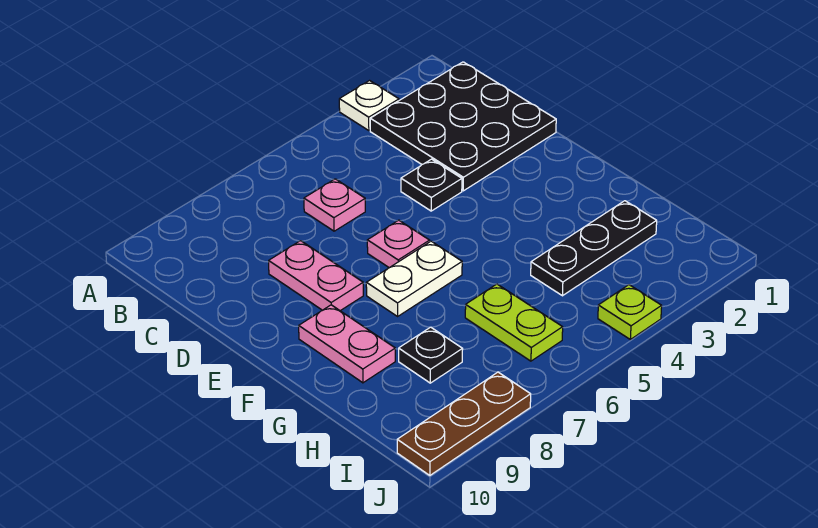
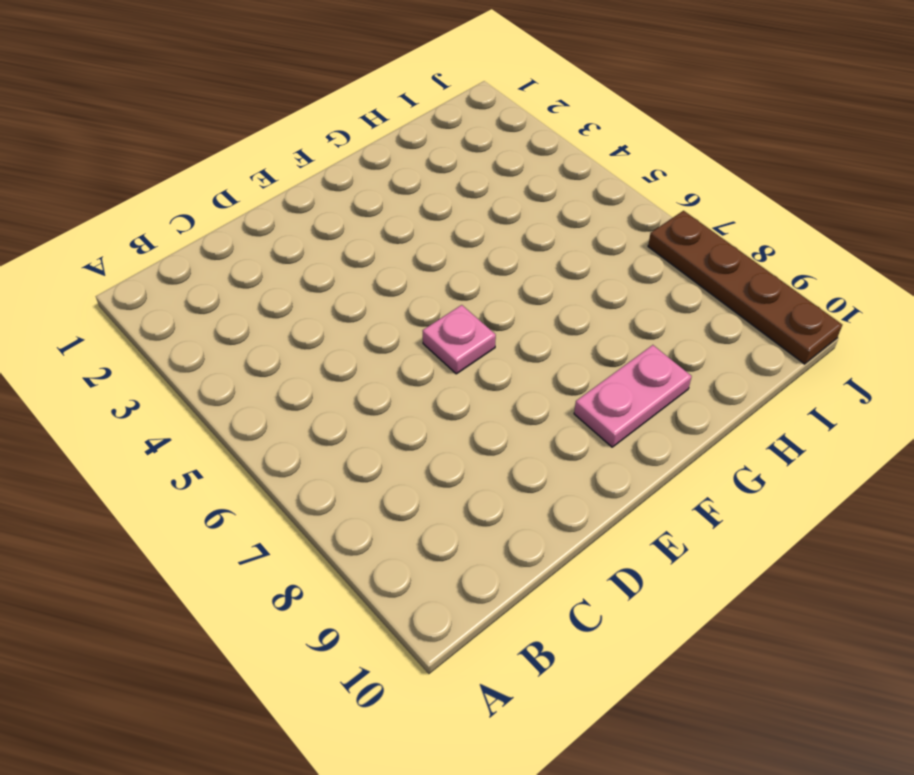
brown plate J7:J10 level 1 -> brown plate J8:J10 level 1
none -> white plate A3 level 1
none -> black plate B1:D3 level 1
none -> pink plate C6 level 1

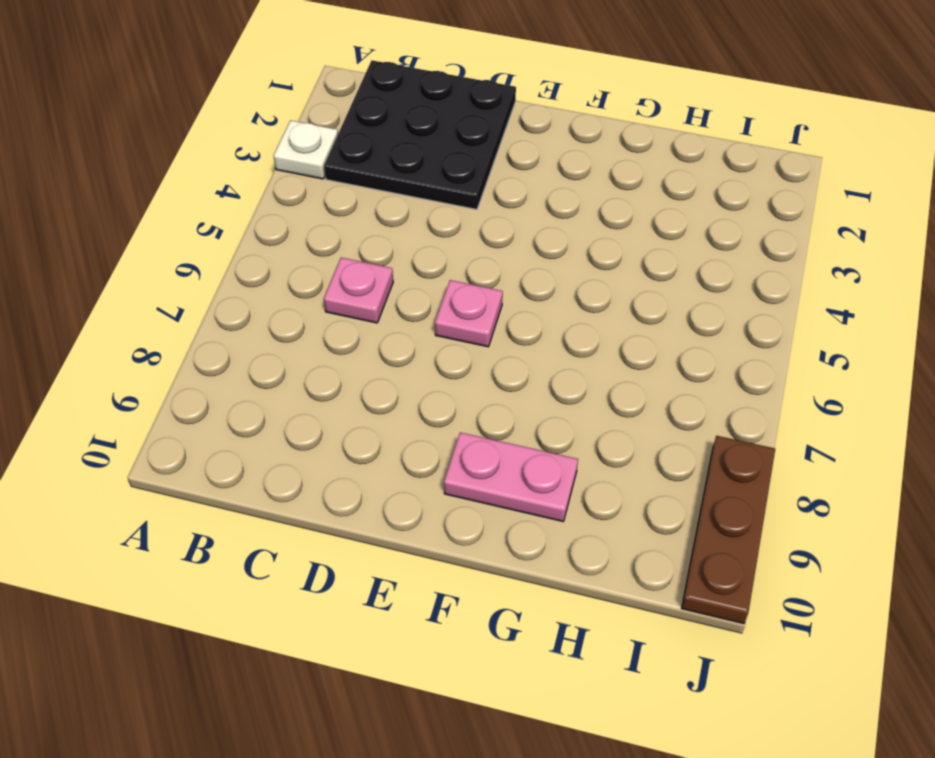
none -> black plate D4 level 1
none -> pink plate D8:E8 level 1
none -> white plate F6:F7 level 1

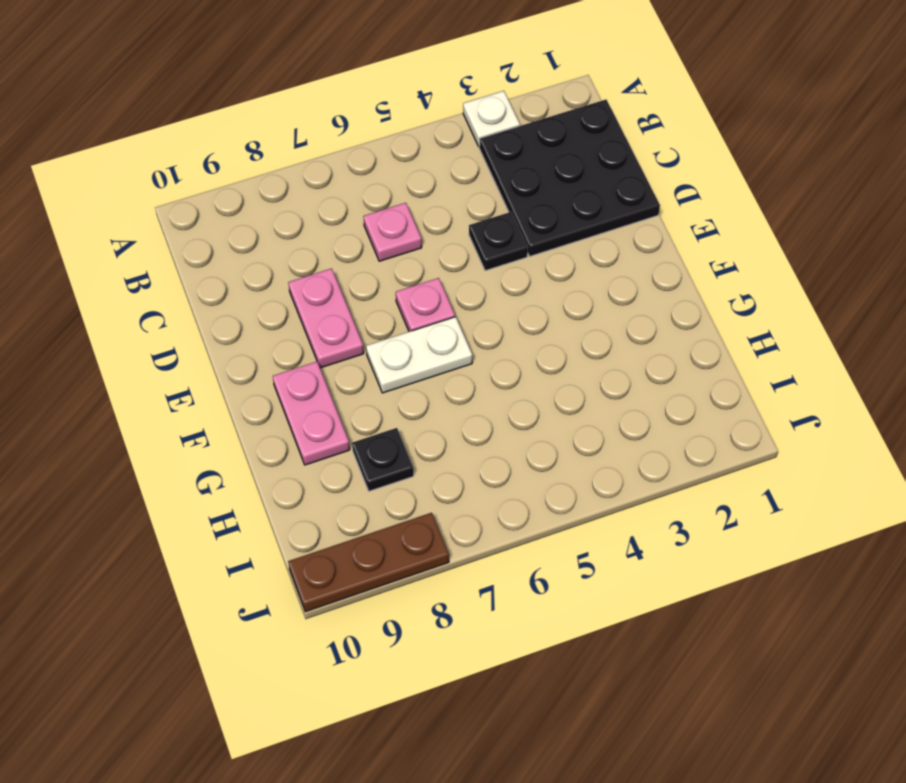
none -> black plate H2:H4 level 1
none -> lime plate H6:I6 level 1
none -> lime plate J4 level 1

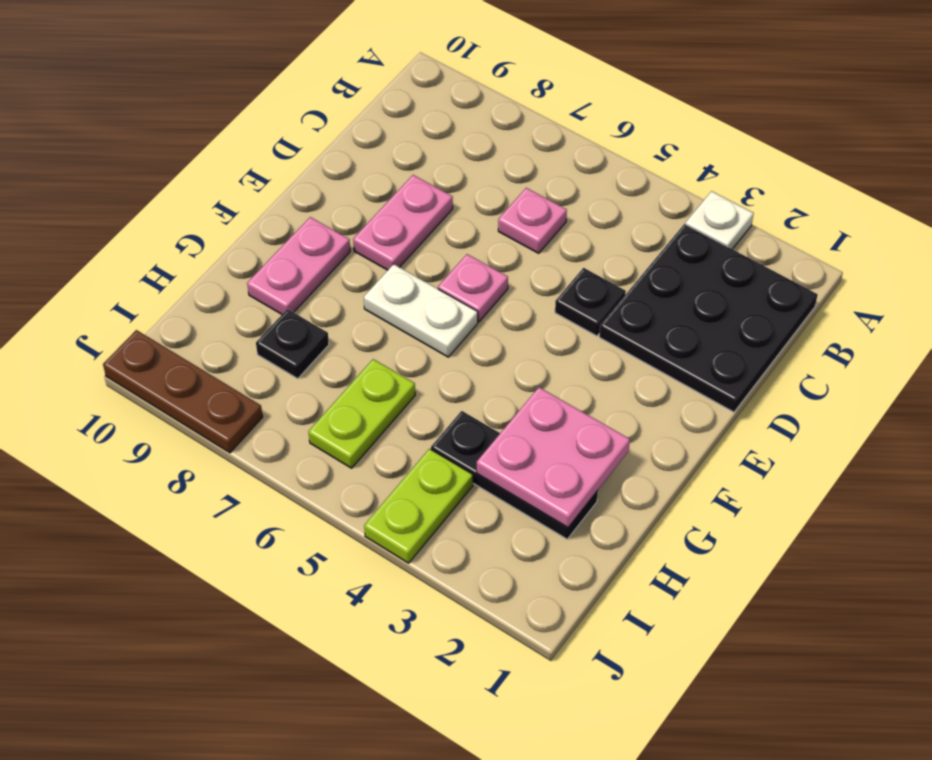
pink plate G2:H3 level 2 -> none
lime plate I4:J4 level 1 -> lime plate J4 level 1

